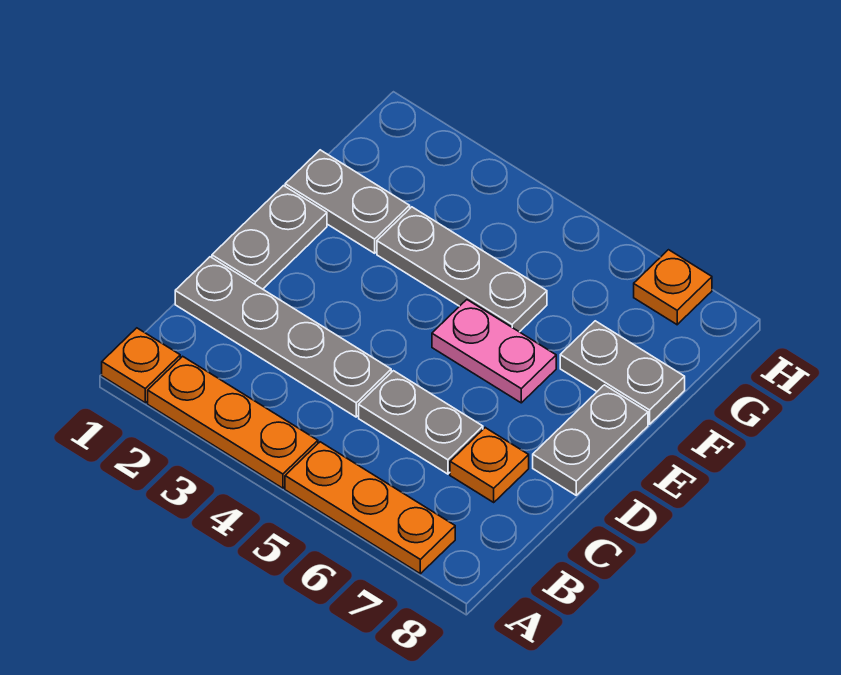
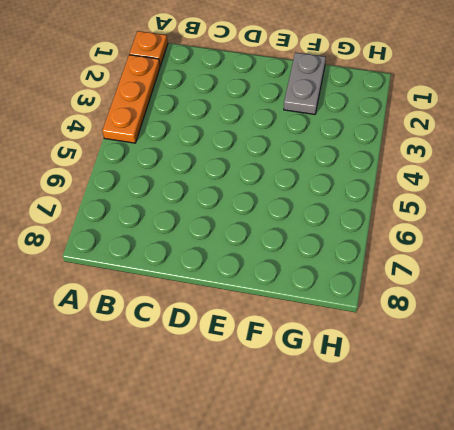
none -> orange plate A5:A7 level 1
none -> grey plate C1:C4 level 1
none -> grey plate C5:C6 level 1

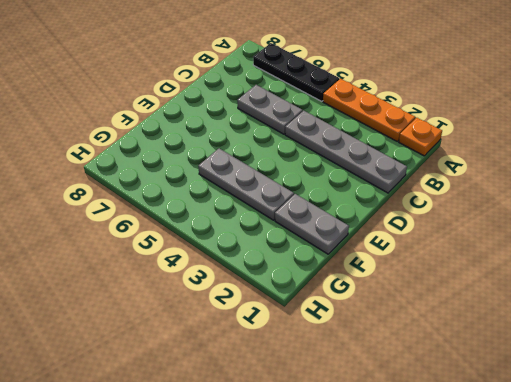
black plate A5:A7 level 1 -> orange plate A5:A7 level 1
none -> orange plate C7 level 1
none -> grey plate D1:E1 level 1
none -> grey plate D8:E8 level 1

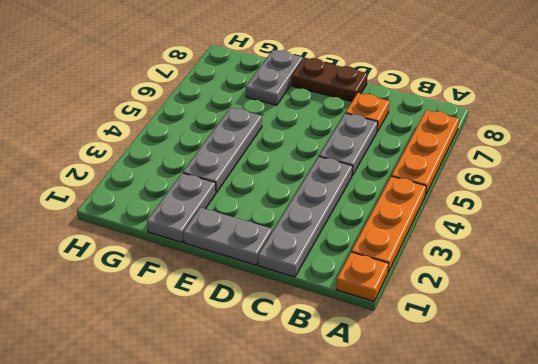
brown plate D8:E8 level 1 -> grey plate D8:E8 level 1
none -> pink plate E5:E6 level 1
none -> orange plate H7 level 1

